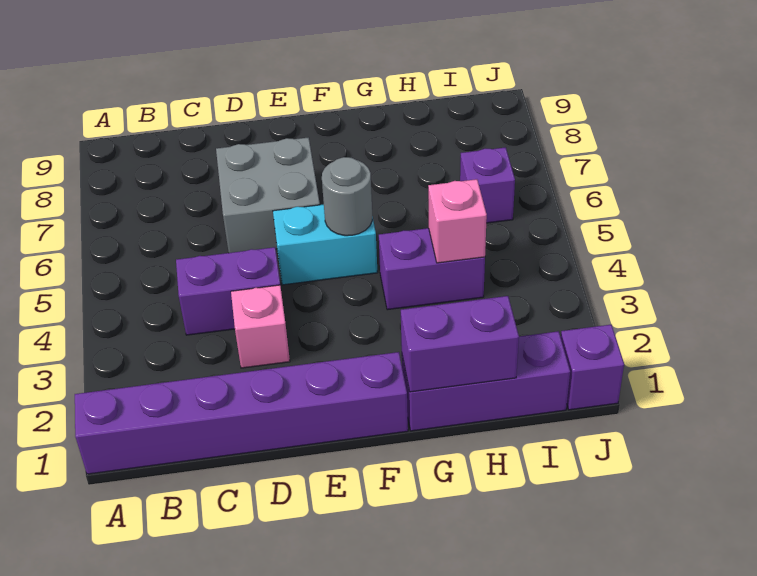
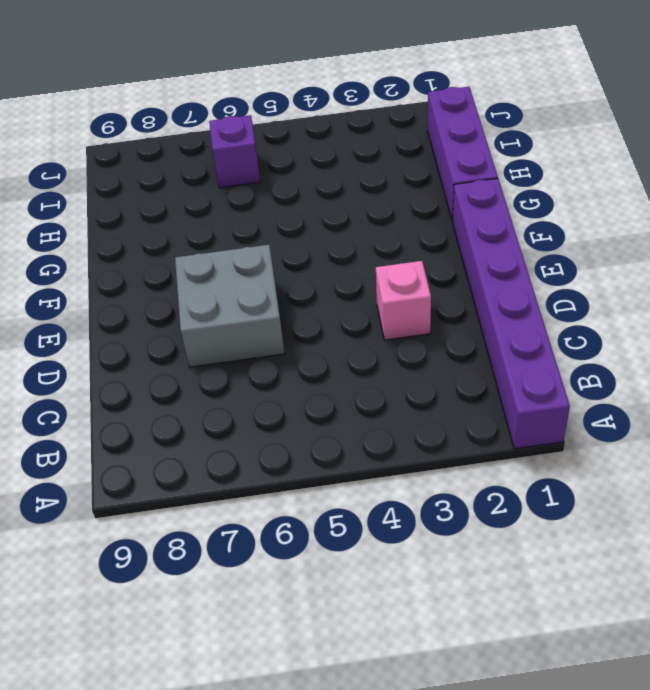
none -> purple brick C4:D4 level 1
none -> cyan brick E5:F5 level 1
none -> purple brick G4:H4 level 1

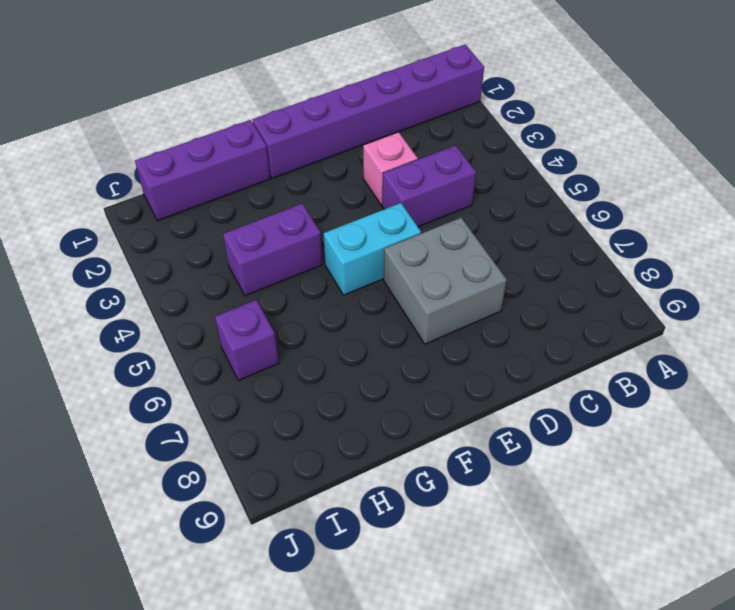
none -> purple brick J1 level 1
none -> grey round brick F5 level 2
none -> purple brick G1:H1 level 2

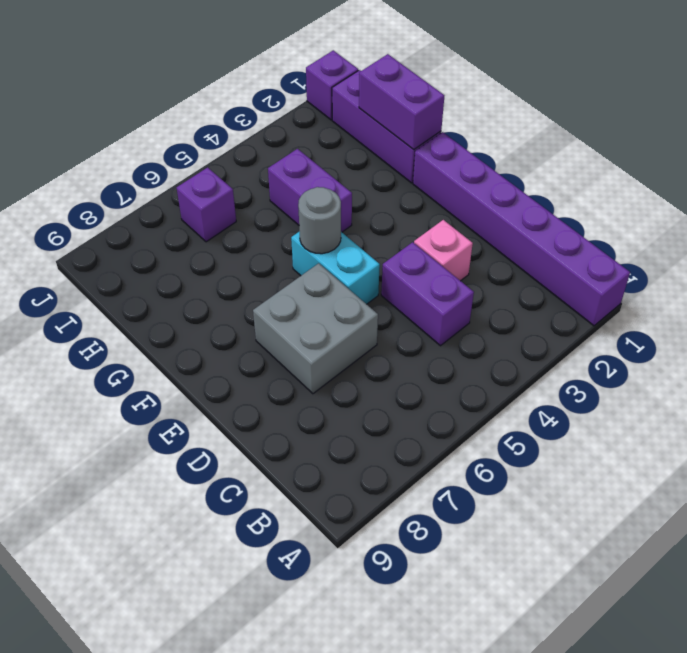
none -> pink brick H4 level 2

